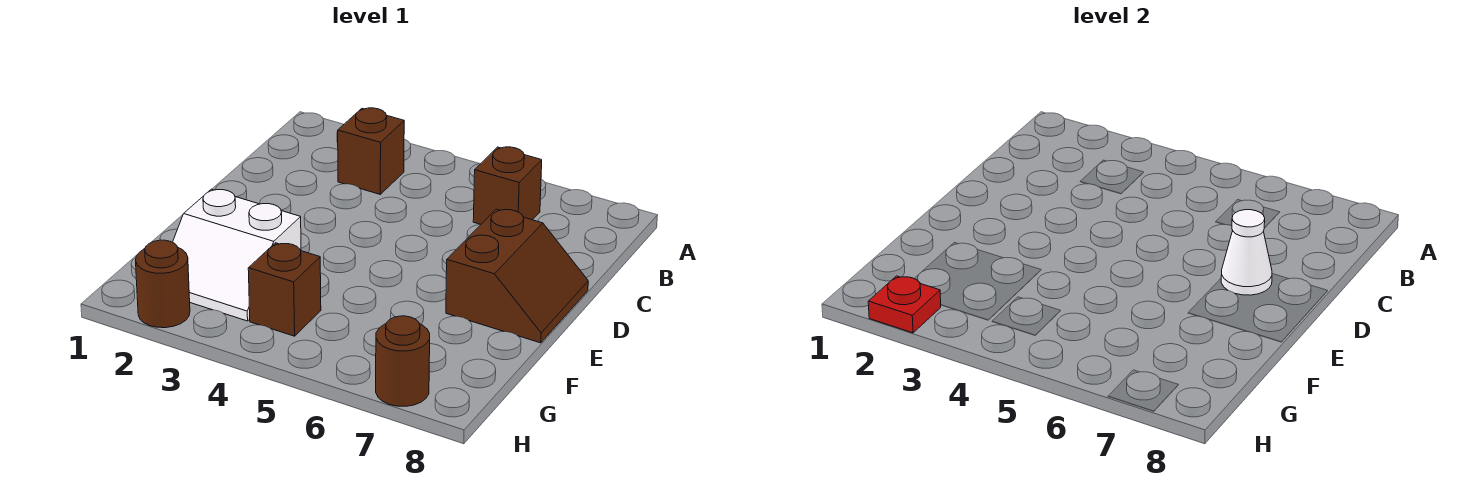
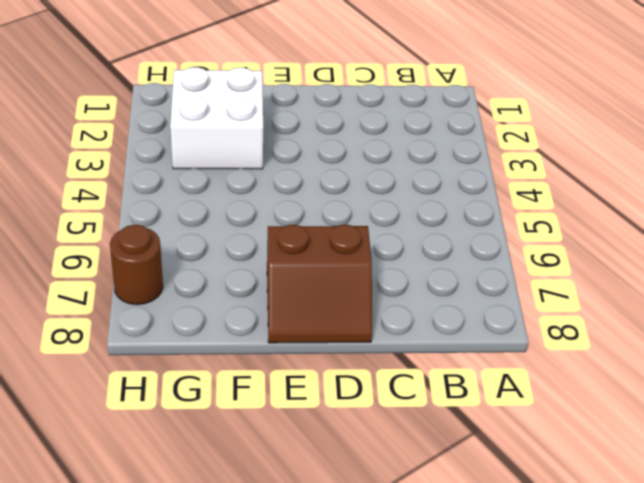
white brick F2:G3 level 1 -> white slope F2:G3 level 1 top F
none -> brown brick B3 level 1
none -> brown brick B6 level 1

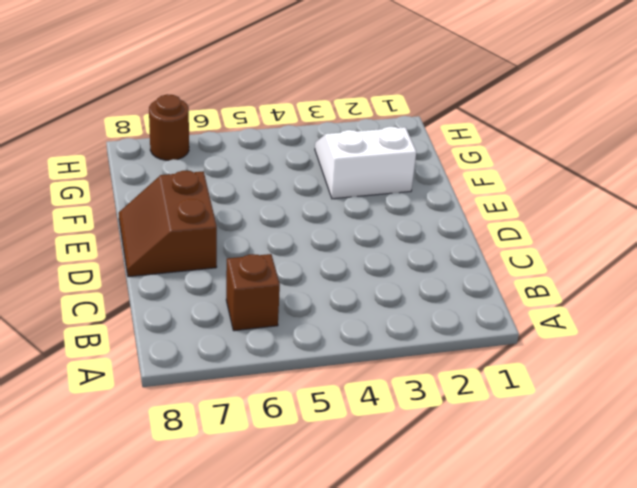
none -> brown brick B3 level 1
none -> brown brick G4 level 1

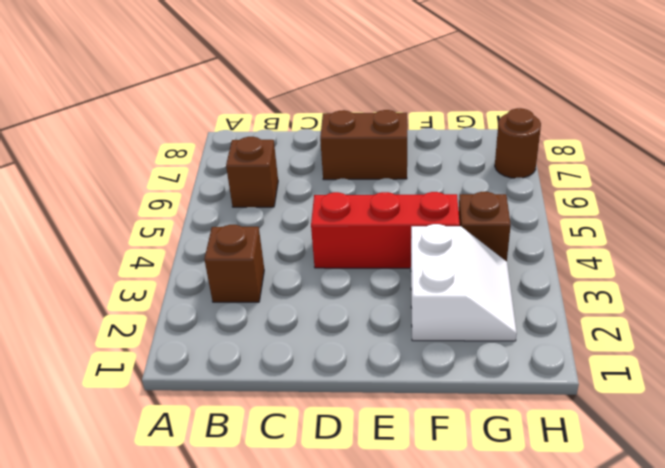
red brick D4:F4 level 1 -> none
none -> brown round brick H2 level 1
none -> white cone D7 level 2

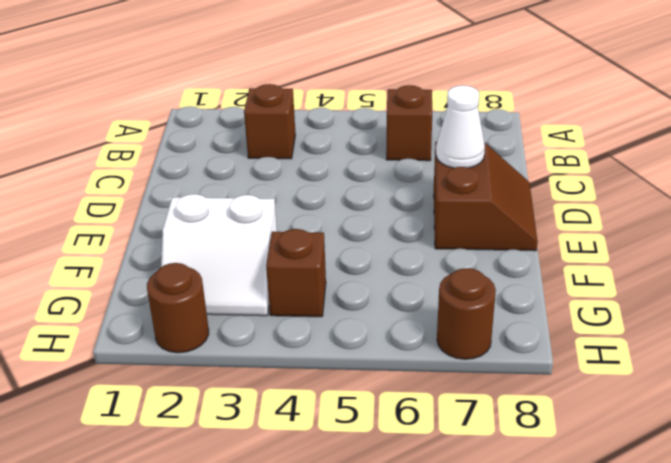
none -> red plate H2 level 2

